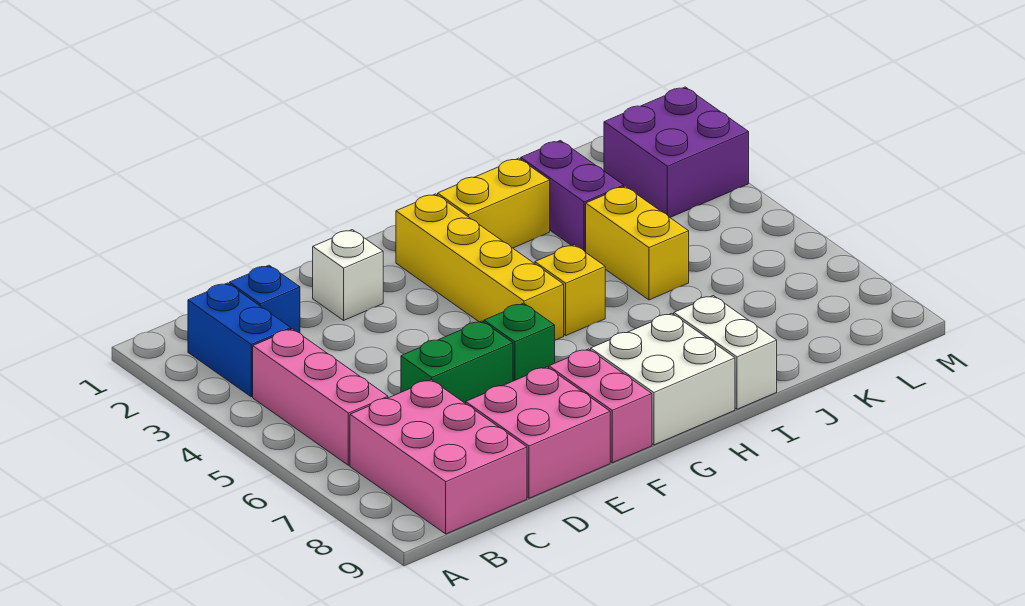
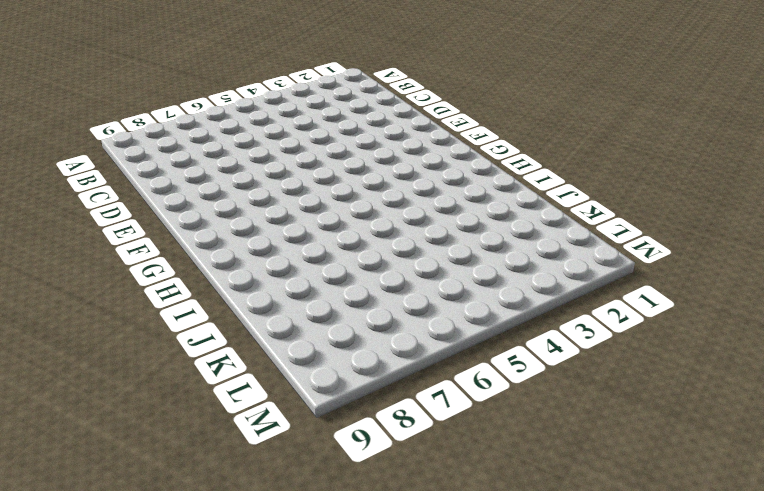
none -> blue brick B2:B3 level 1
none -> pink brick B4:B6 level 1
none -> pink brick B7:C9 level 1

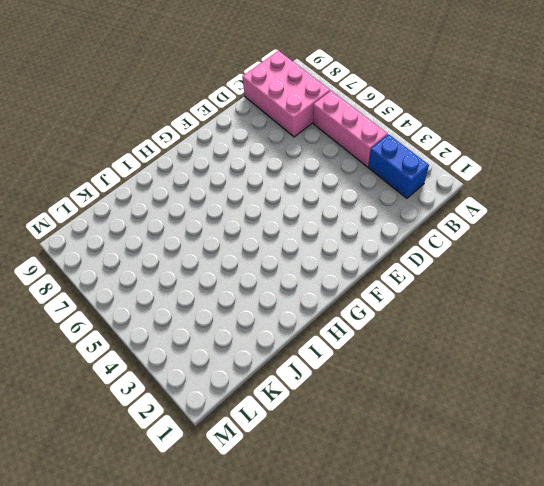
none -> blue brick C2 level 1
none -> green brick D6:E6 level 1
none -> pink brick D8:E9 level 1

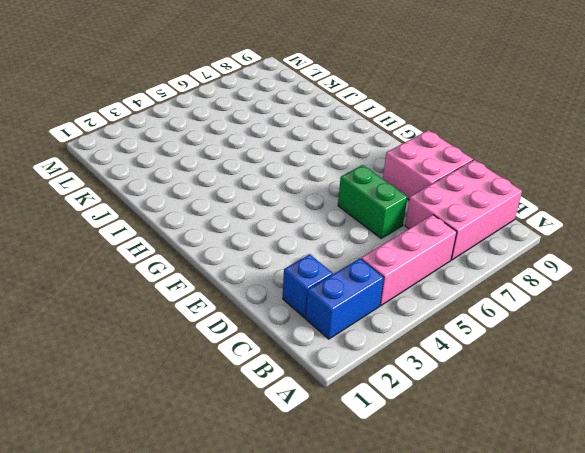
none -> white brick E2 level 1
none -> green brick F6 level 1
none -> pink brick F8:F9 level 1

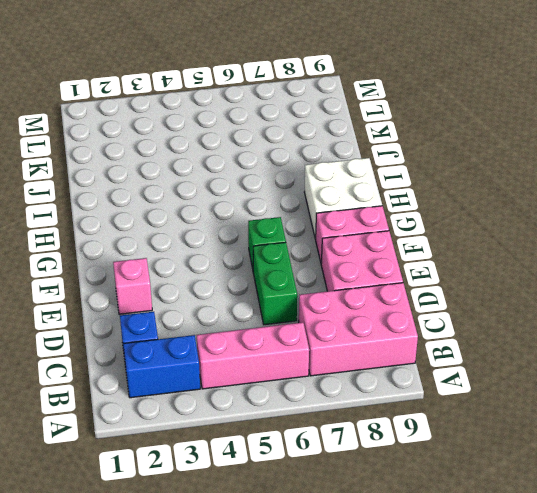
pink brick E2 level 1 -> white brick E2 level 1
none -> yellow brick G2:G5 level 1
none -> yellow brick H2:I2 level 1
none -> yellow brick H5 level 1

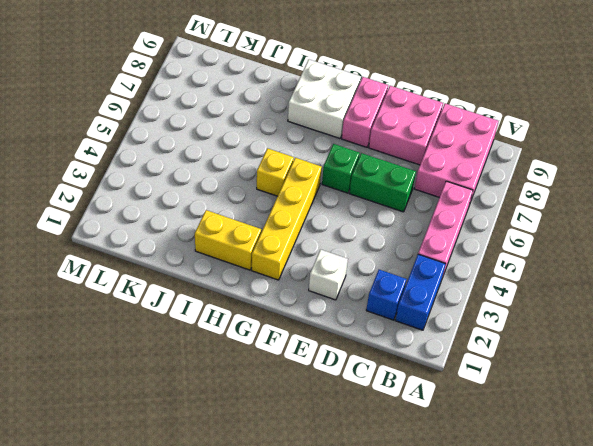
none -> white brick I8:I9 level 1
none -> purple brick J2:J3 level 1
none -> yellow brick J4:J5 level 1

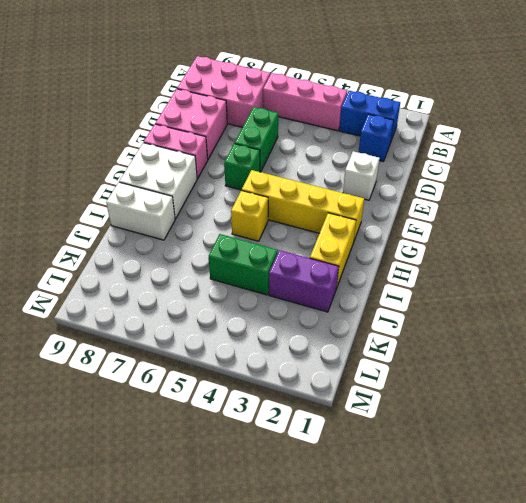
green brick J4:J5 level 1 -> yellow brick J4:J5 level 1
none -> purple brick L2:M3 level 1

